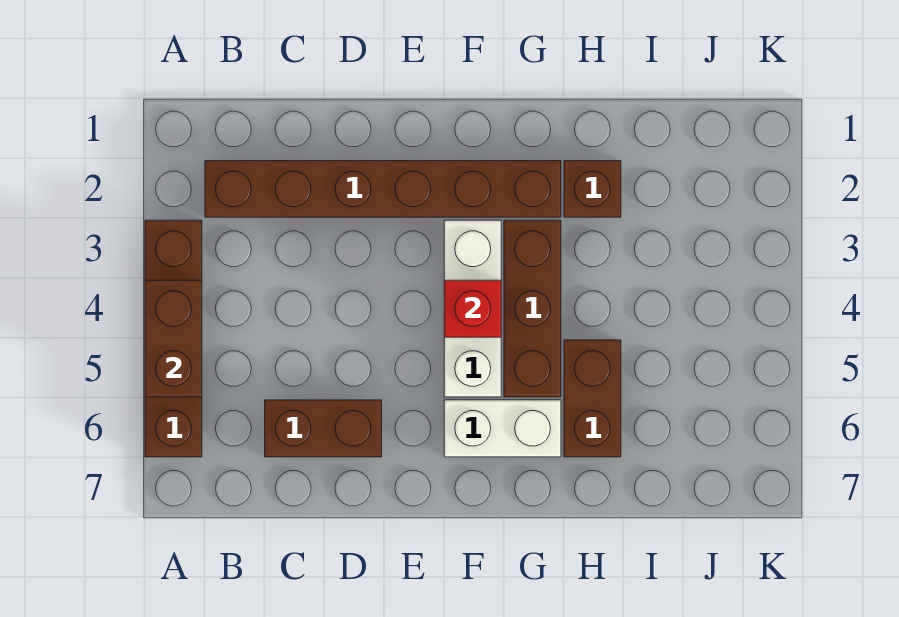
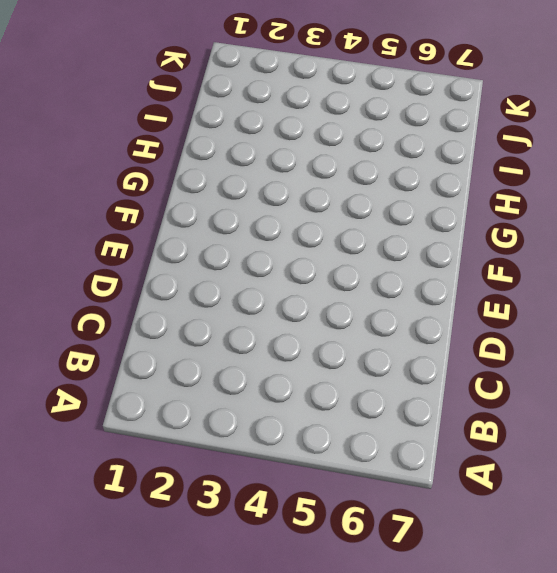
none -> brown brick A3:A6 level 1
none -> brown brick B2:G2 level 1

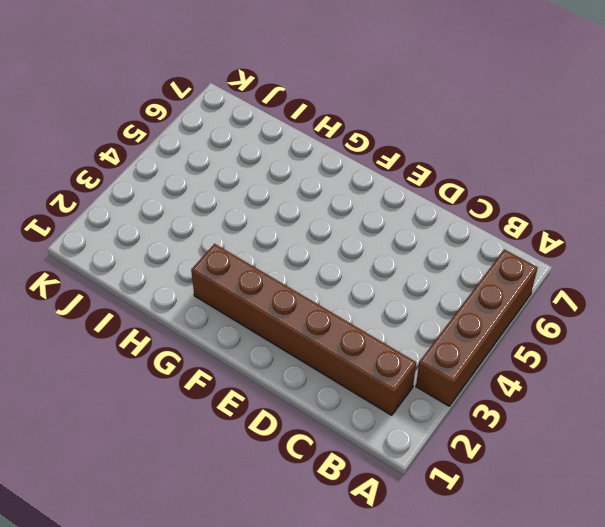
none -> brown brick C6:D6 level 1
none -> white brick F3:F5 level 1

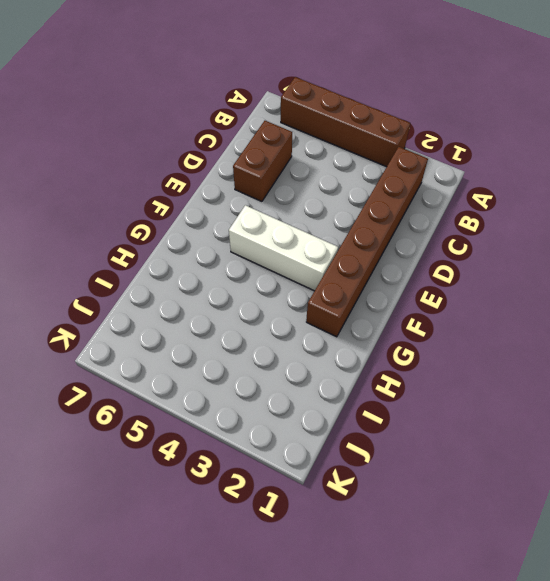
none -> white brick F6:G6 level 1
none -> brown brick G3:G5 level 1

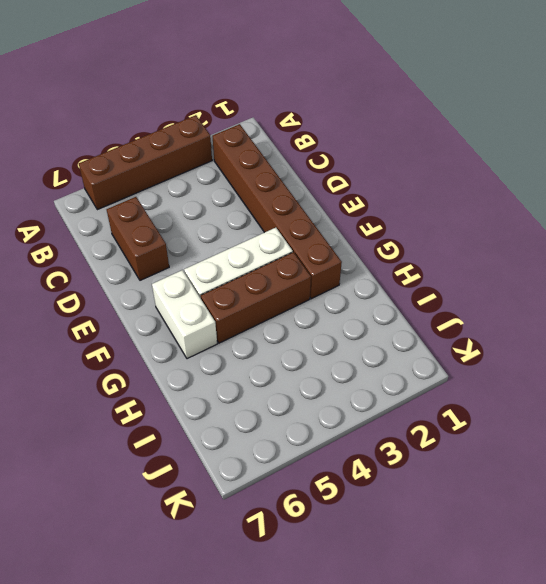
none -> brown brick H2 level 1
none -> brown brick H5:H6 level 1

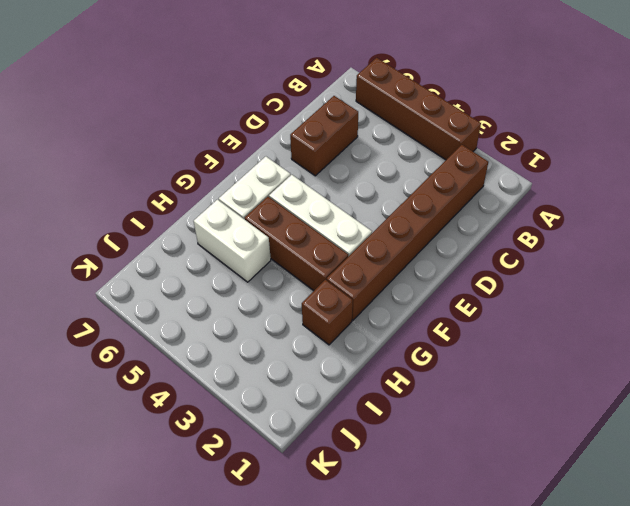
white brick H5:H6 level 1 -> brown brick H5:H6 level 1
none -> brown brick A4:A5 level 2
none -> red brick F4 level 2

